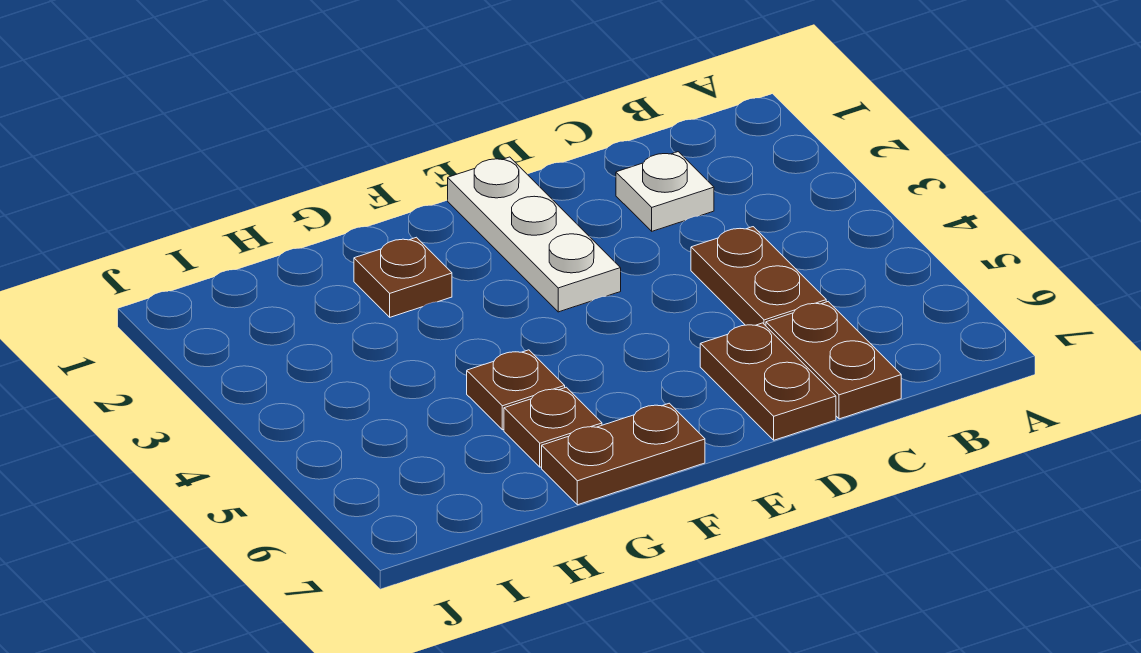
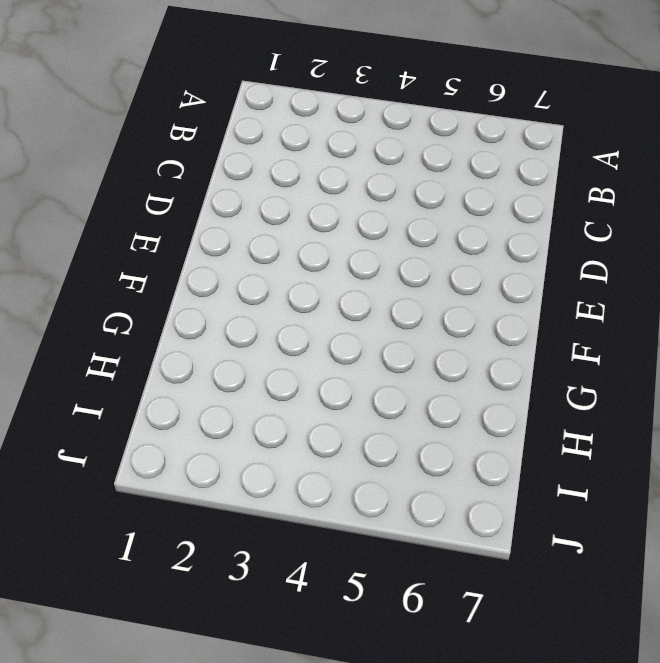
none -> white plate C2 level 1
none -> brown plate C4:C5 level 1

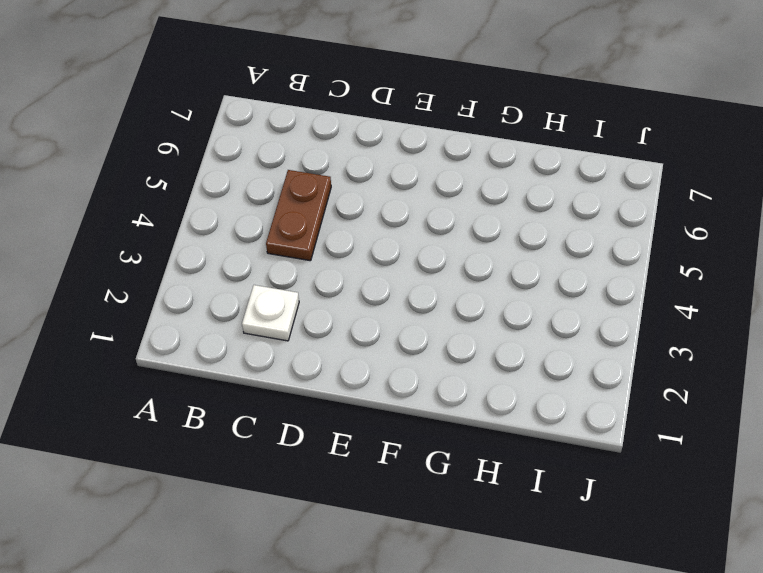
none -> brown plate C6:C7 level 1
none -> brown plate D6:D7 level 1

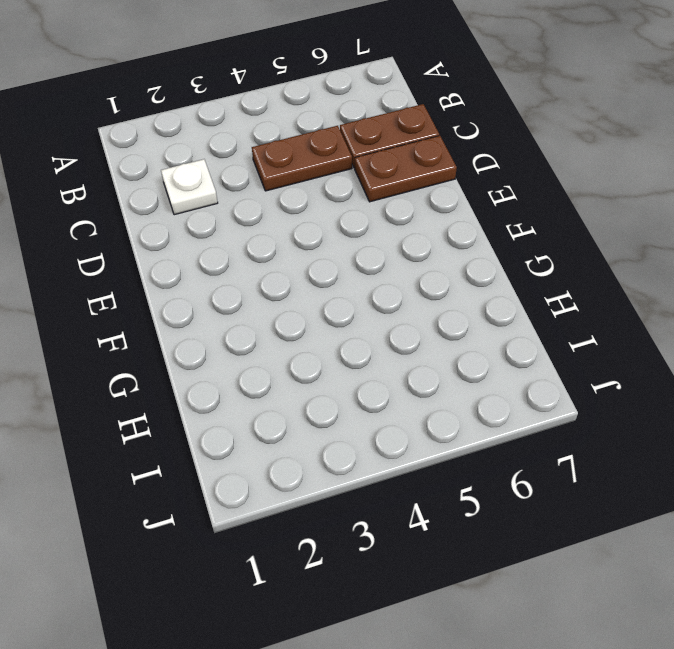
none -> white plate E1:E3 level 1
none -> brown plate F7:G7 level 1

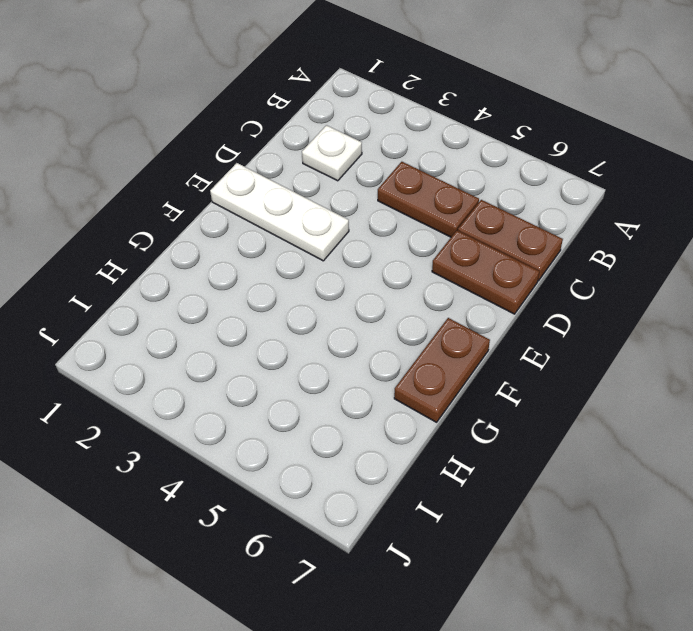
none -> brown plate G2 level 1
none -> brown plate G5 level 1

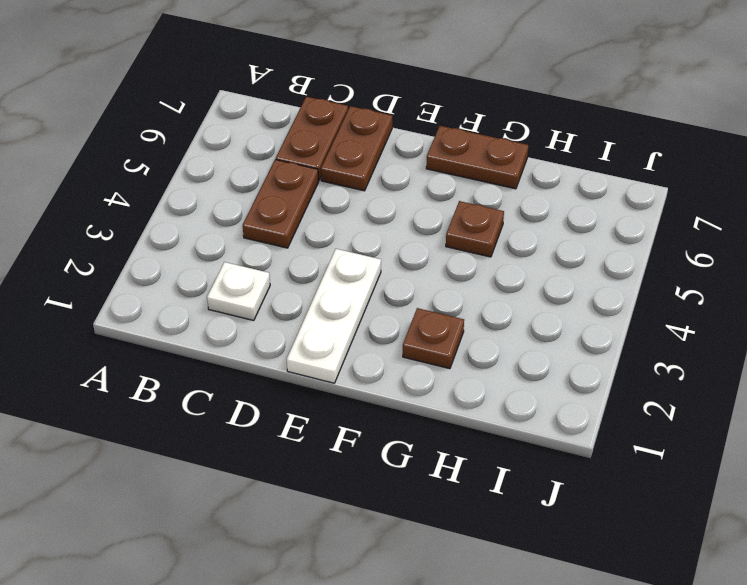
none -> brown plate G6 level 1

